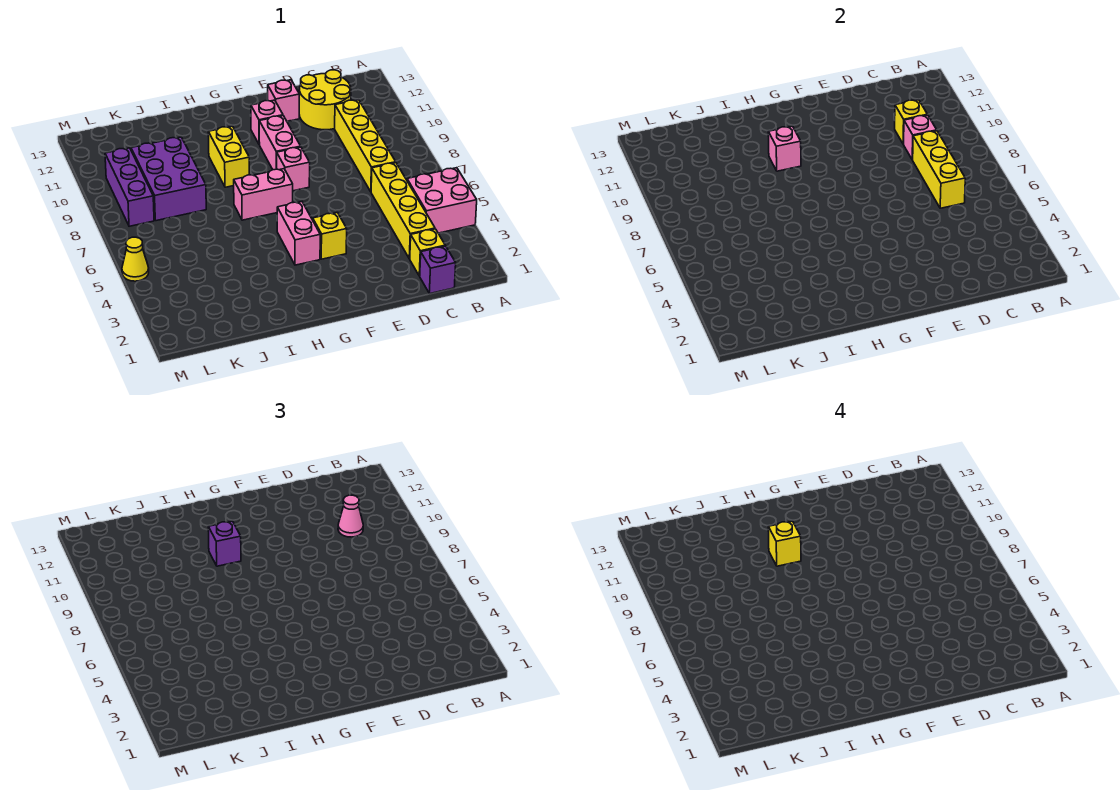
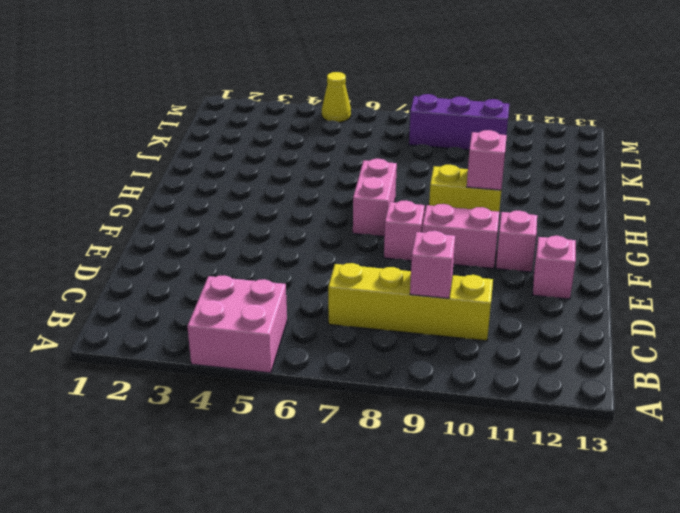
none -> purple brick C1 level 1
none -> yellow brick C2 level 1
none -> yellow brick C3:C6 level 1

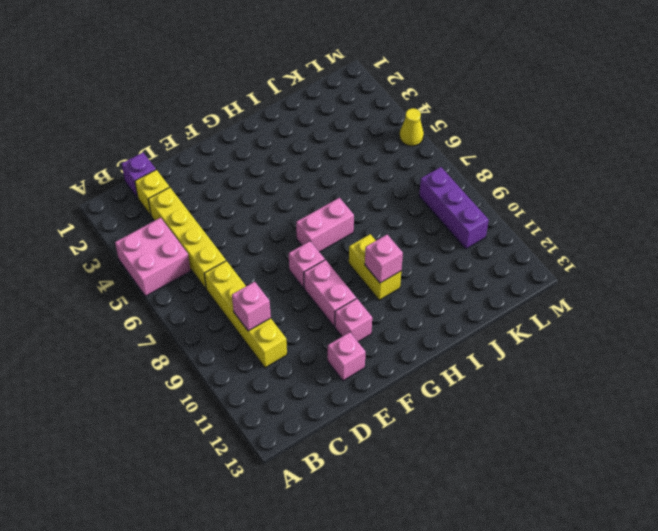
none -> yellow round brick C11:D12 level 1
none -> yellow brick F4 level 1
none -> pink brick G4:G5 level 1

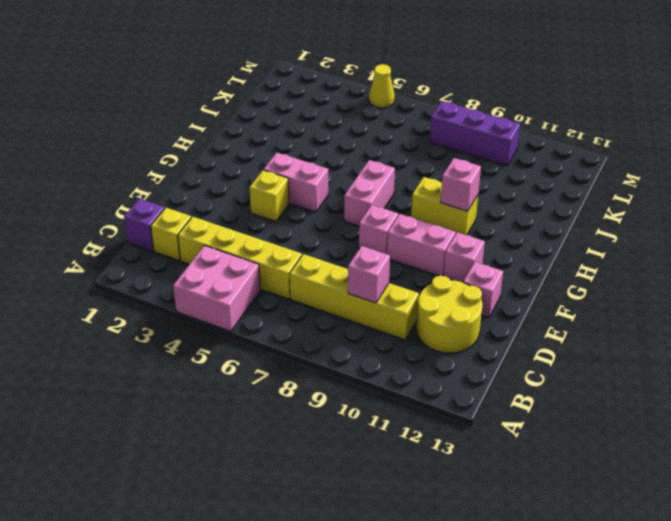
none -> purple brick J8:K10 level 1
none -> yellow brick C6:C8 level 2
none -> yellow brick C10 level 2

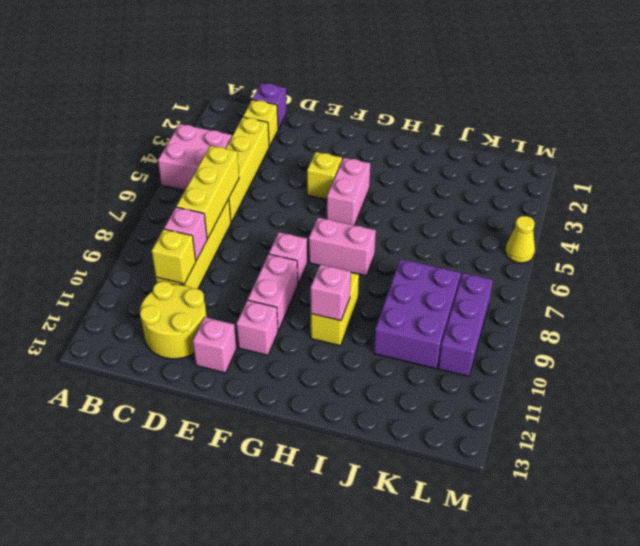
none -> pink cone C10 level 3
none -> purple brick H10 level 3
none -> yellow brick H10 level 4

